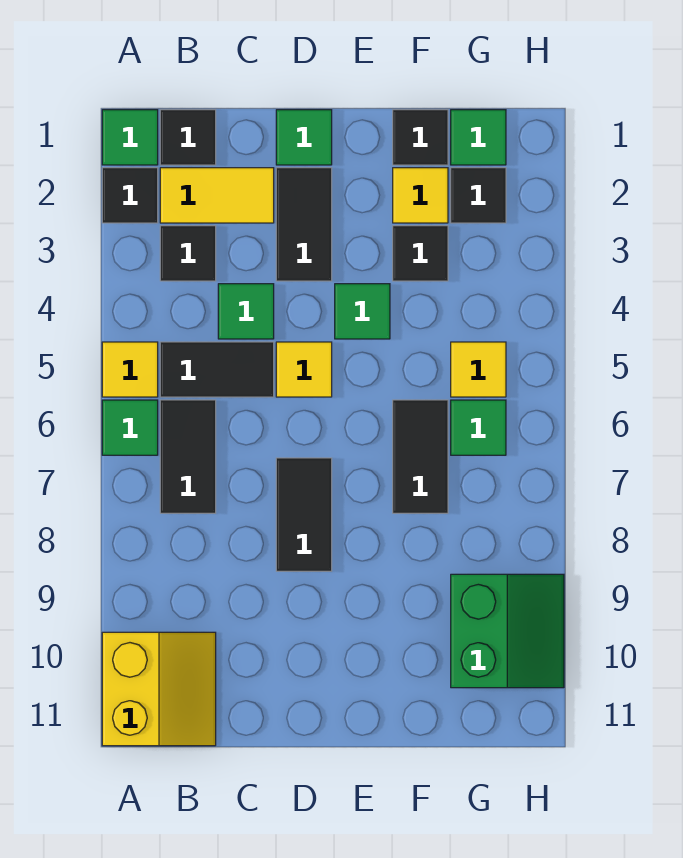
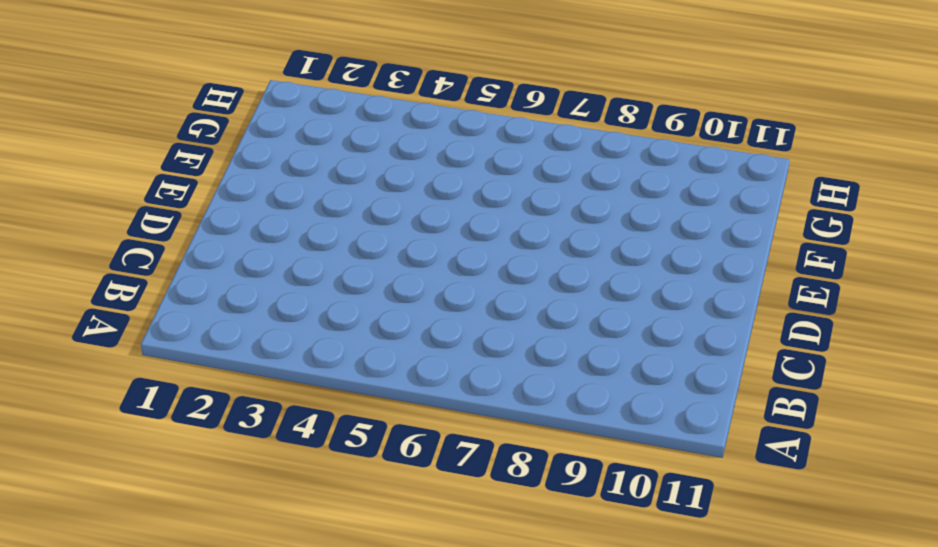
none -> green tile A1 level 1
none -> black tile A2 level 1
none -> yellow tile A5 level 1

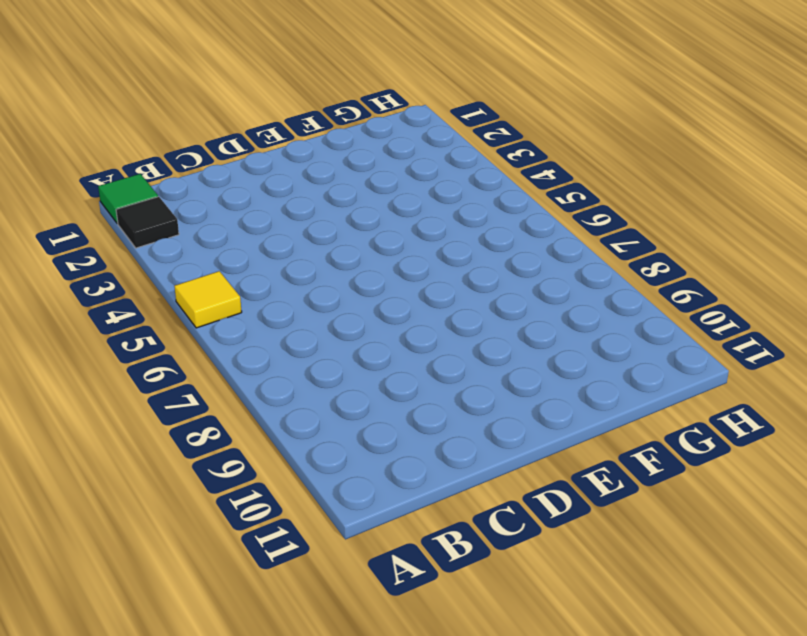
none -> green tile A6 level 1
none -> yellow slope A10:B11 level 1 top A
none -> black tile B1 level 1

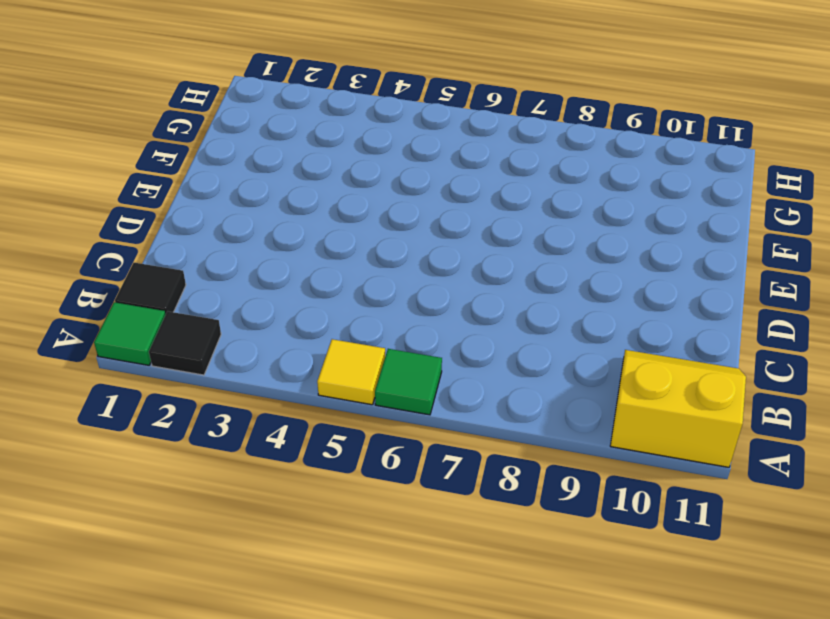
none -> yellow tile B2:C2 level 1
none -> black tile B3 level 1
none -> black tile B5:C5 level 1

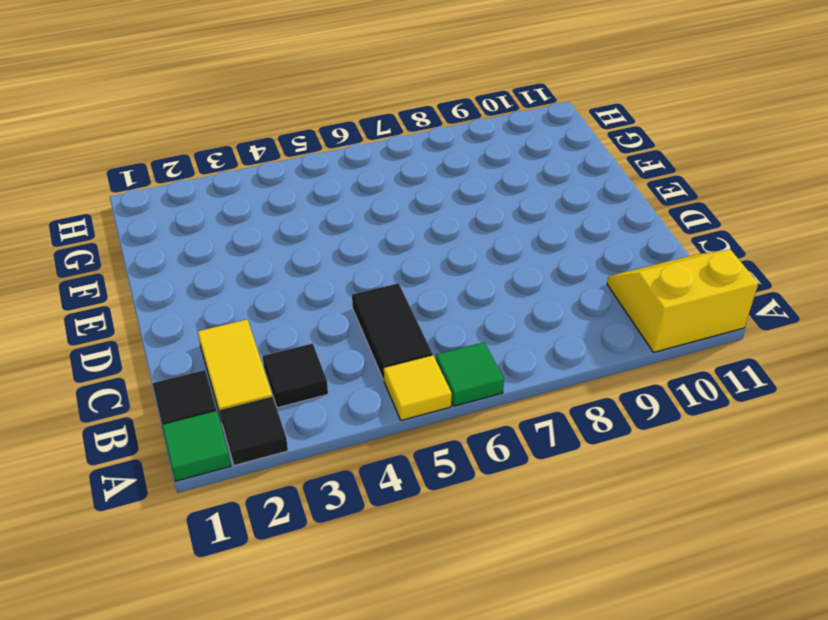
none -> black tile B6:B7 level 1
none -> green tile C4 level 1
none -> green tile D1 level 1

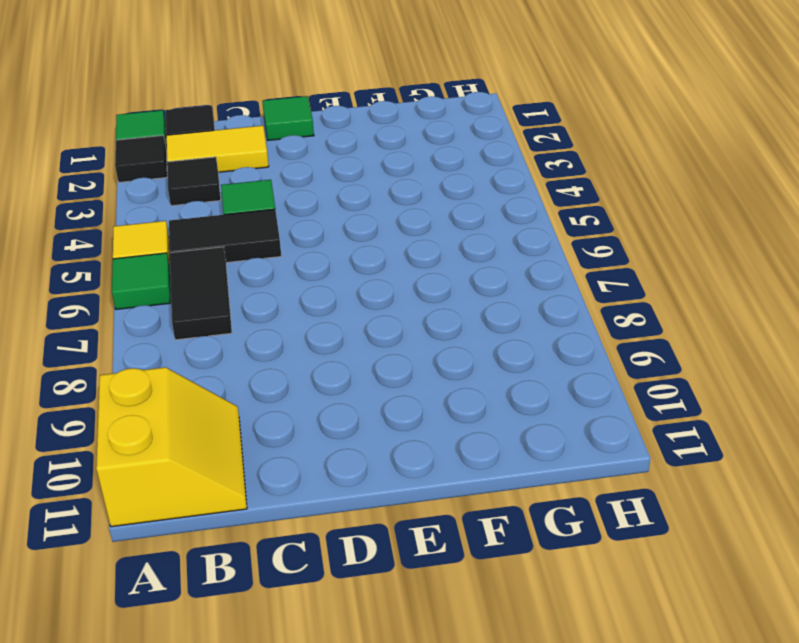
none -> black tile D2:D3 level 1
none -> yellow tile D5 level 1
none -> black tile D7:D8 level 1

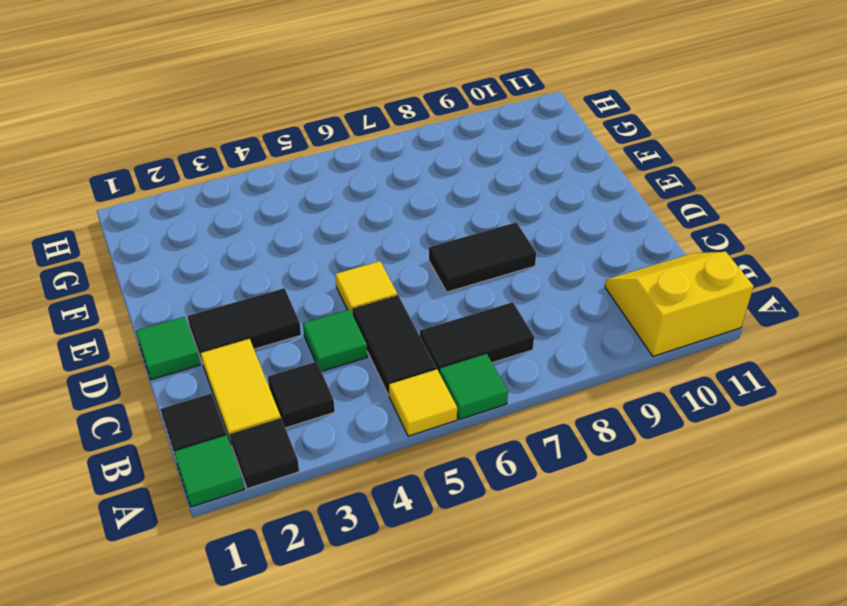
none -> green tile E4 level 1
none -> black tile F1 level 1
none -> yellow tile F2 level 1

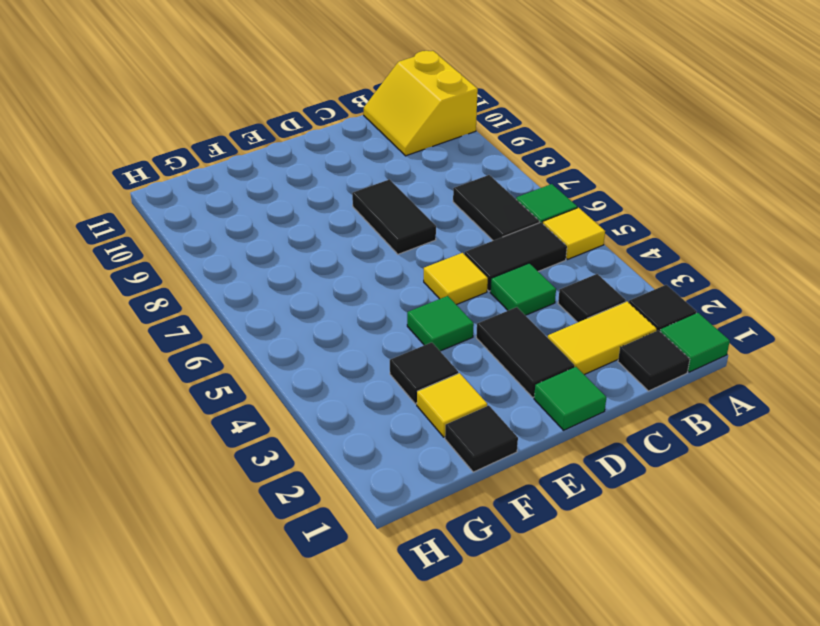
none -> black tile F6:F7 level 1
none -> green tile G1 level 1
none -> black tile G2 level 1

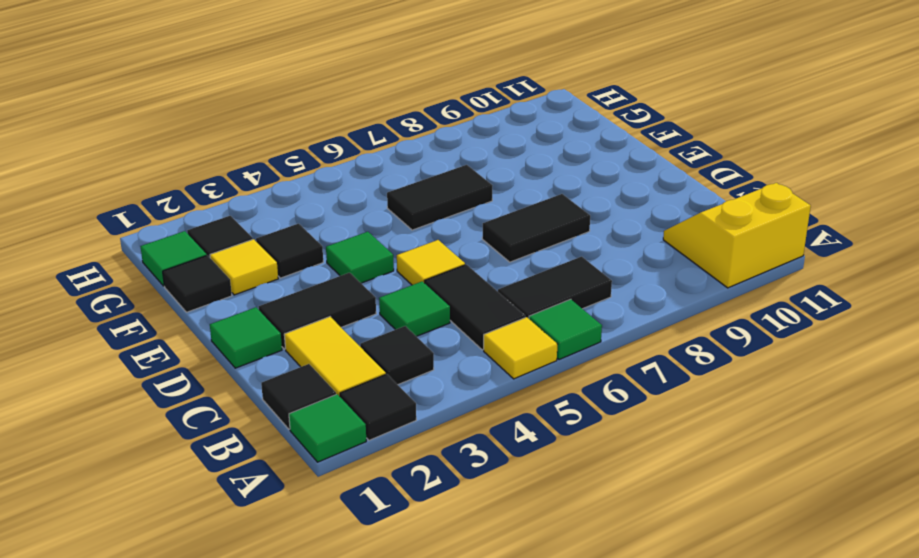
none -> yellow tile G5 level 1
none -> green tile G6 level 1
none -> green slope G9:H10 level 1 top G

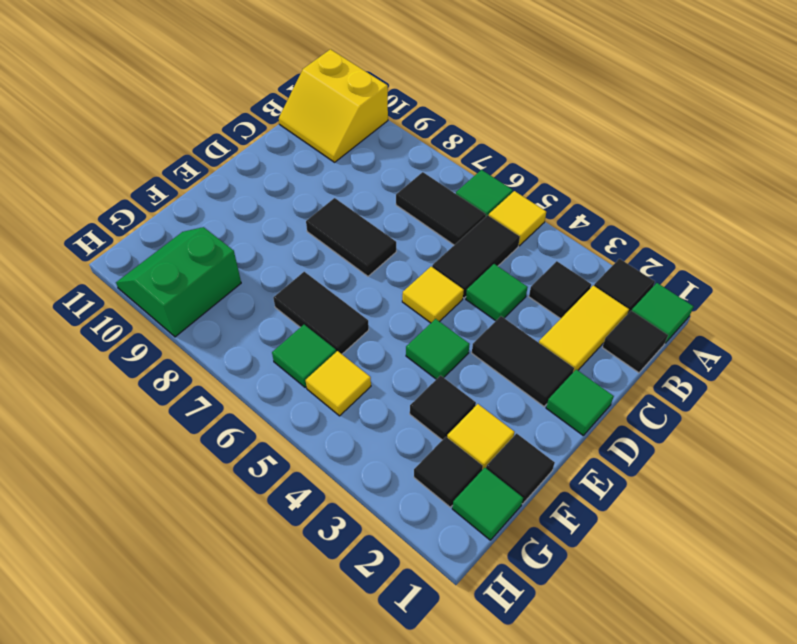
green slope G9:H10 level 1 top 9 -> green slope G9:H10 level 1 top G

